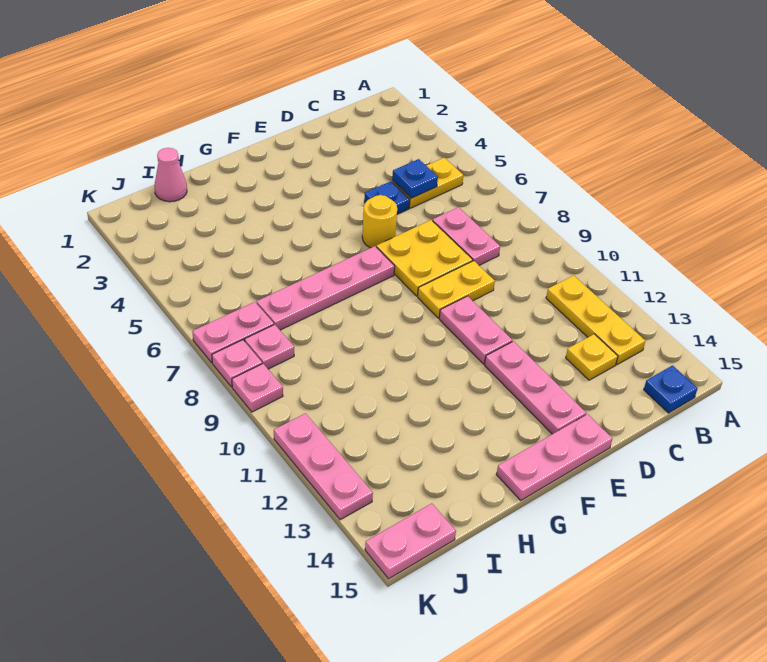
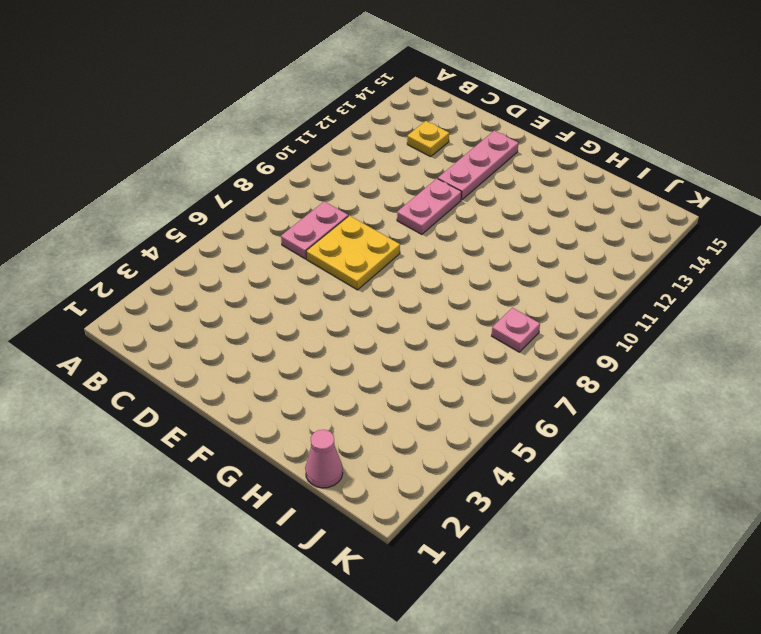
none -> yellow plate B5:C5 level 1
none -> yellow plate B11:B13 level 1
none -> blue plate B15 level 1

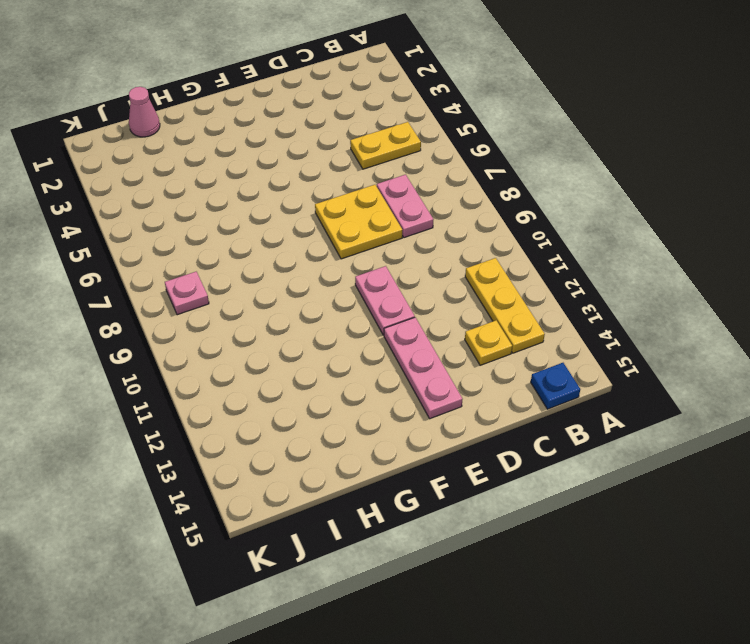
none -> blue plate D5 level 1
none -> yellow plate D9:E9 level 1
none -> yellow round brick E6 level 1

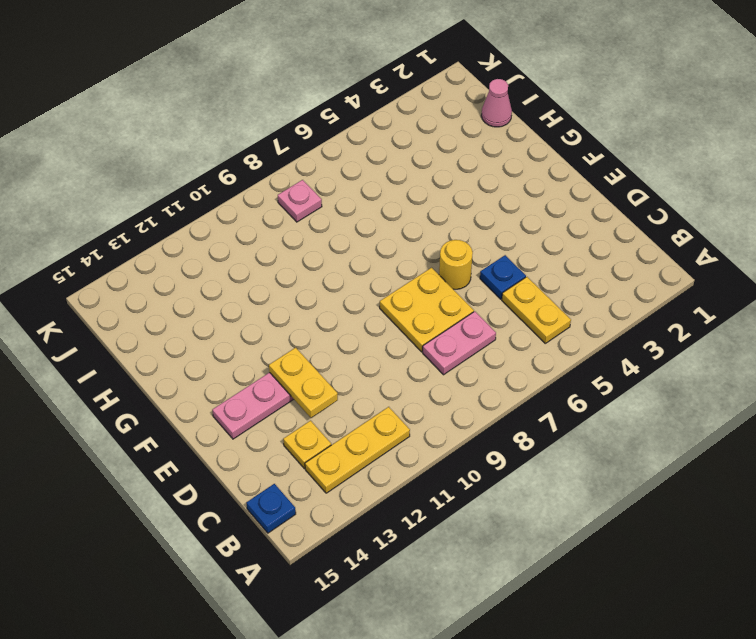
yellow plate D12:E12 level 2 -> yellow plate D9:E9 level 1
none -> pink plate E10:E11 level 1
none -> pink plate E15:G15 level 1
none -> pink plate F7:I7 level 1

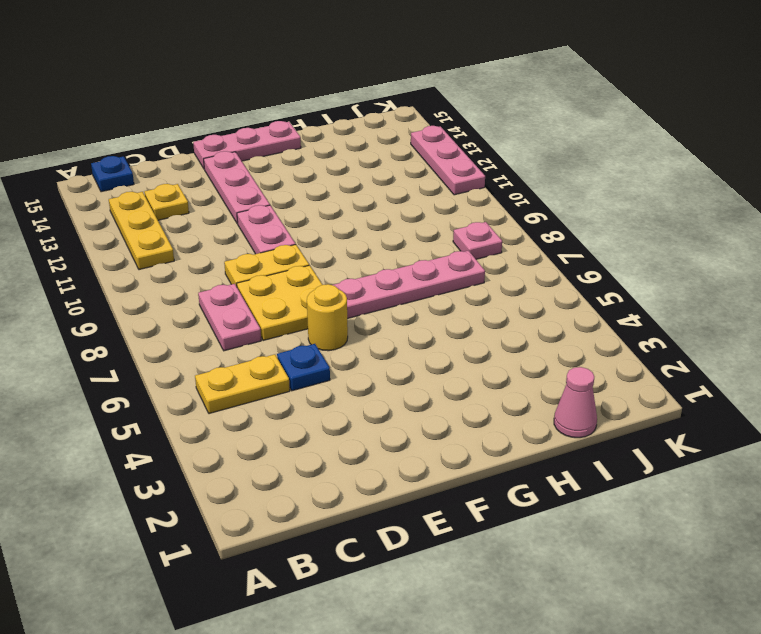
none -> pink plate J7:K7 level 1
none -> pink plate J15:K15 level 1
none -> pink plate K8 level 1

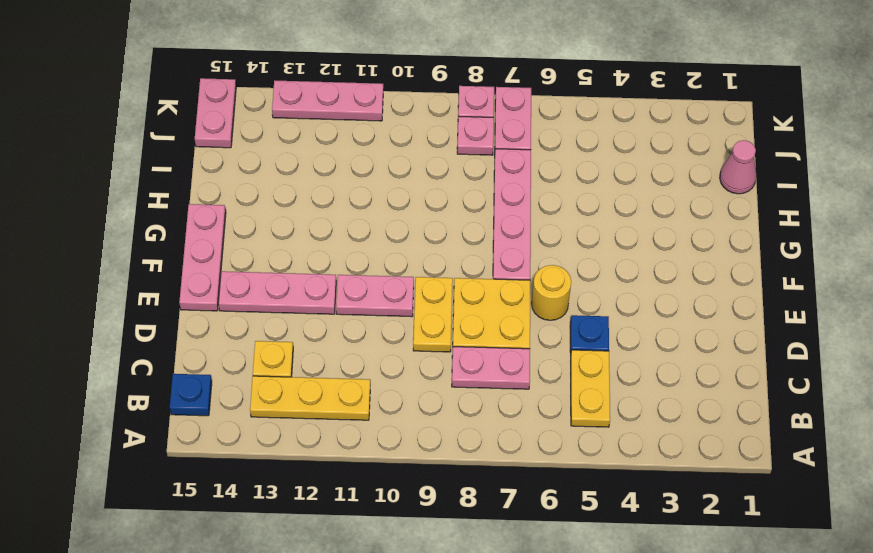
none -> pink plate K9 level 1
none -> blue plate C5 level 2

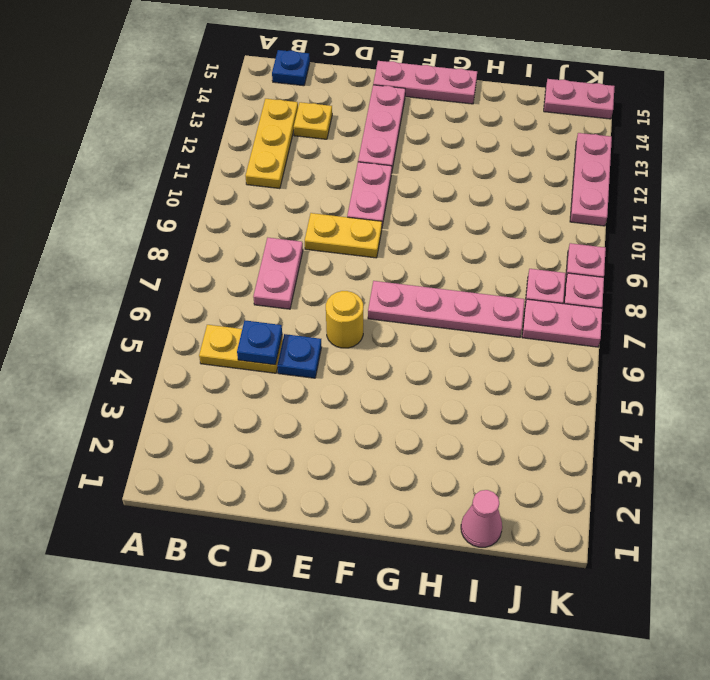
none -> yellow plate D7:E8 level 1

